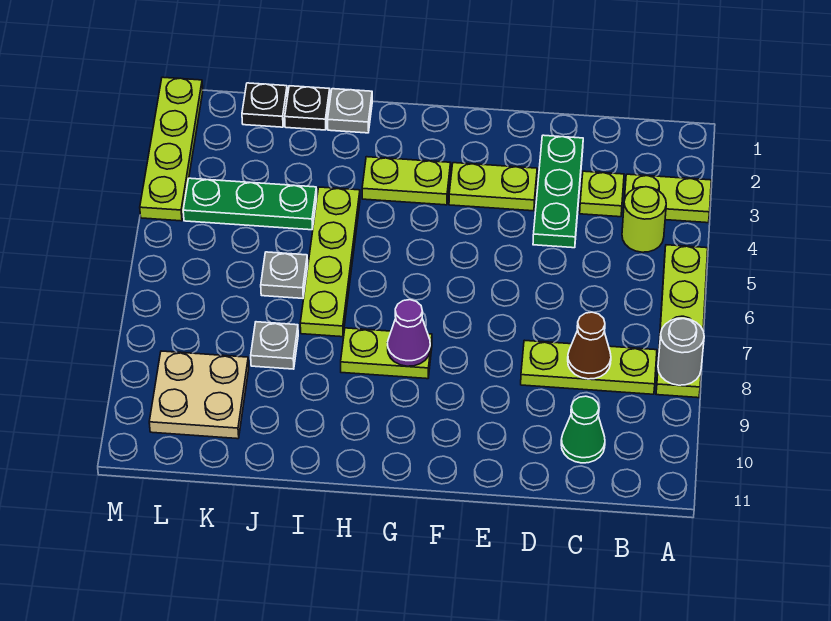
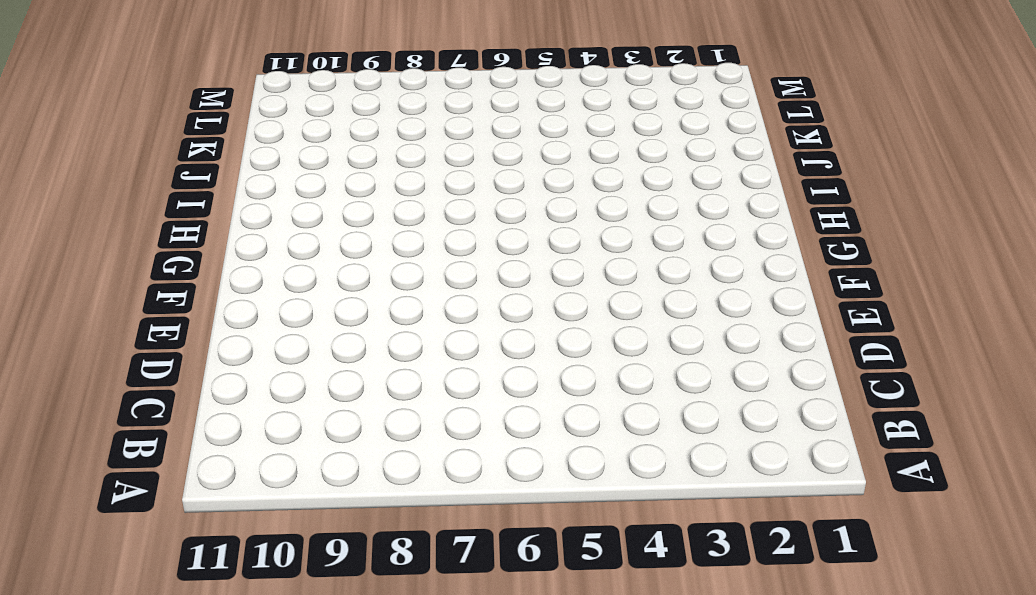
none -> lime plate A3:B3 level 1
none -> lime plate A5:A8 level 1
none -> lime round brick B4 level 1

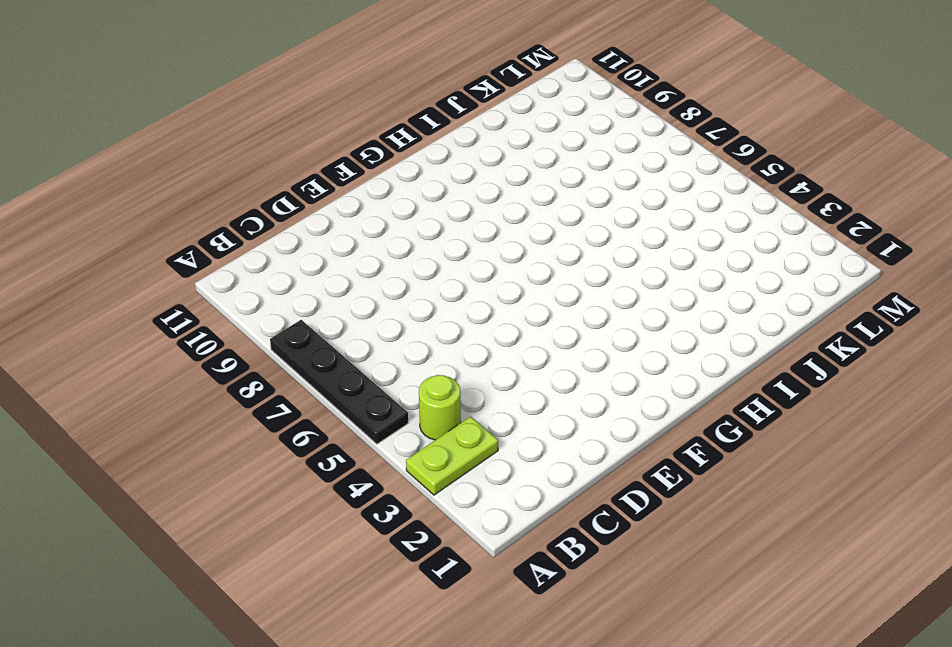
black plate A5:A8 level 1 -> lime plate A5:A8 level 1
none -> lime plate B8:D8 level 1
none -> lime plate C3 level 1
none -> green cone C10 level 1

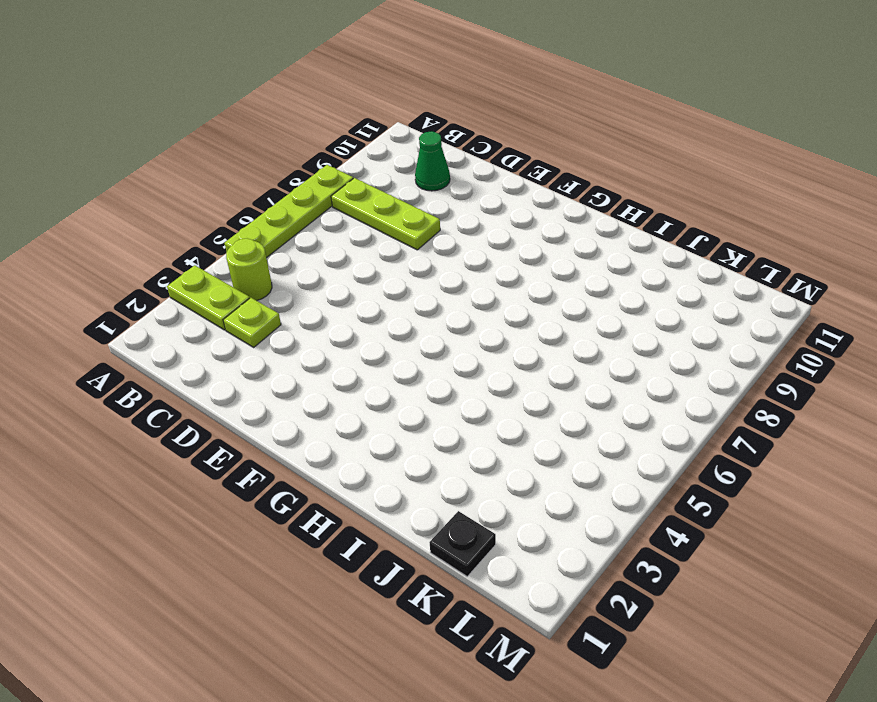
none -> green plate D2:D4 level 1
none -> lime plate E3:F3 level 1
none -> lime plate G3:H3 level 1

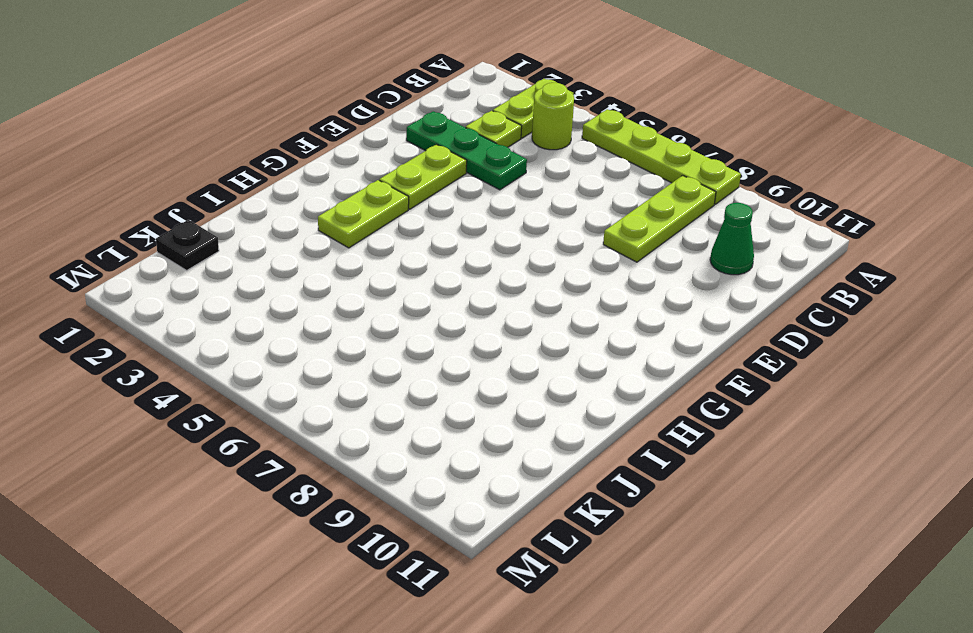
none -> lime plate G8:H8 level 1
none -> grey plate I1 level 1
none -> lime plate I4:I7 level 1

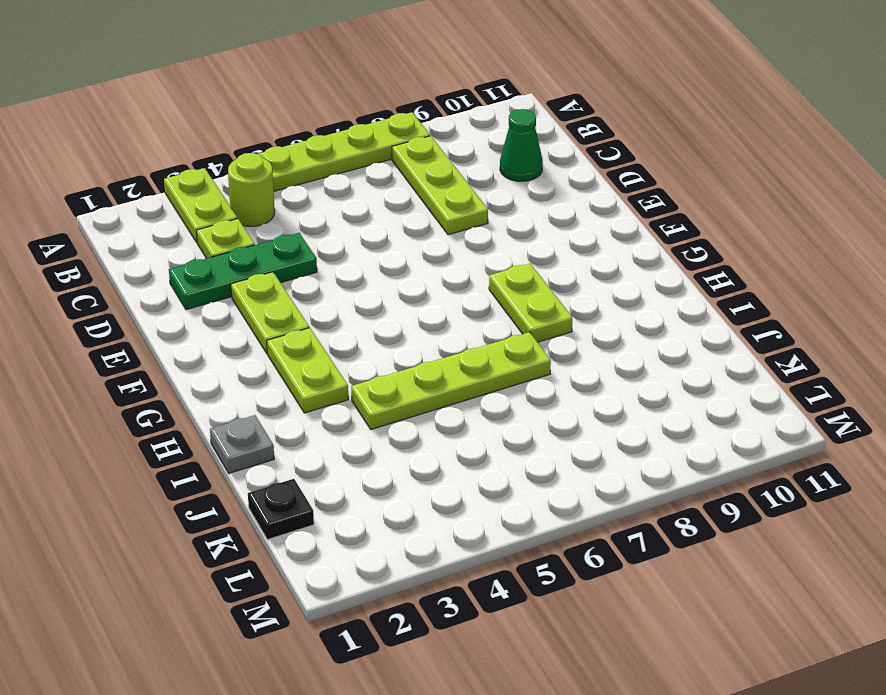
none -> black plate J1 level 1
none -> green plate J4:L4 level 1
none -> grey plate J6 level 1

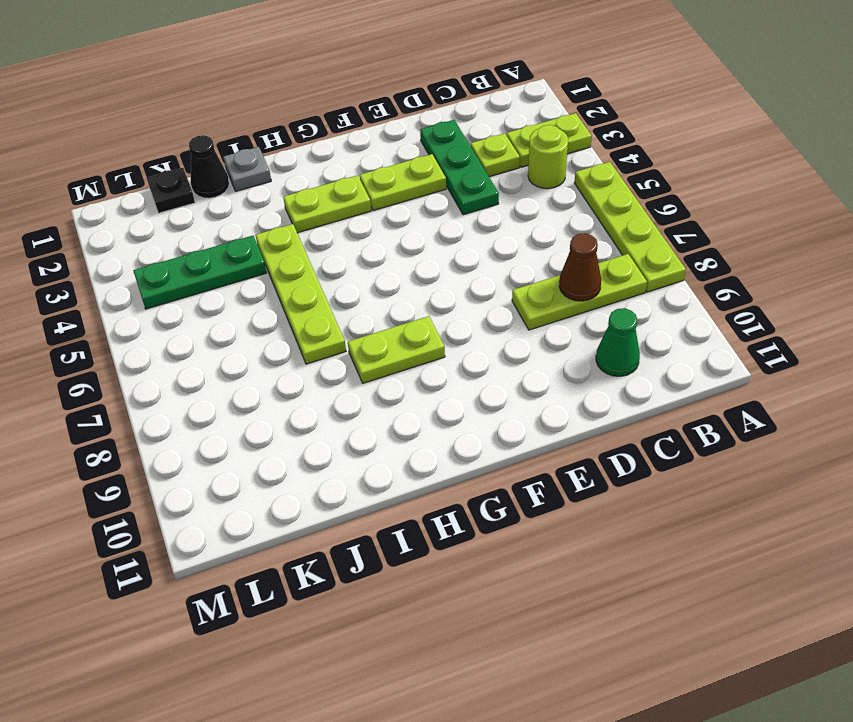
black cone J1 level 1 -> black plate J1 level 1
none -> grey plate J6 level 1
none -> grey plate J8 level 1
none -> tan plate K9:L10 level 1

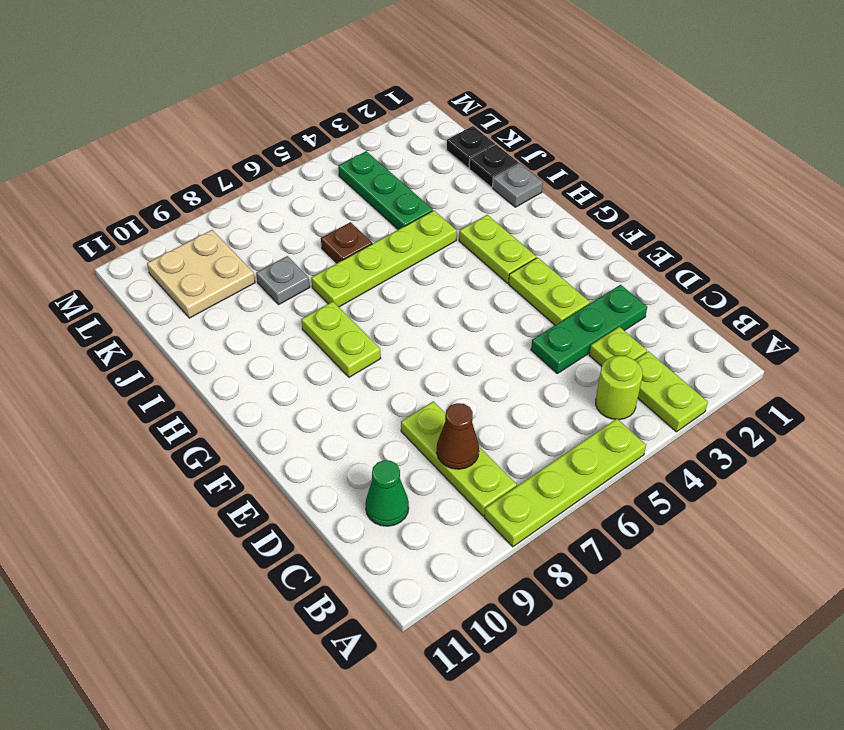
brown plate J6 level 1 -> grey plate J6 level 1
none -> lime plate M1:M4 level 1
none -> grey round brick A8 level 2
none -> purple cone G8 level 2

